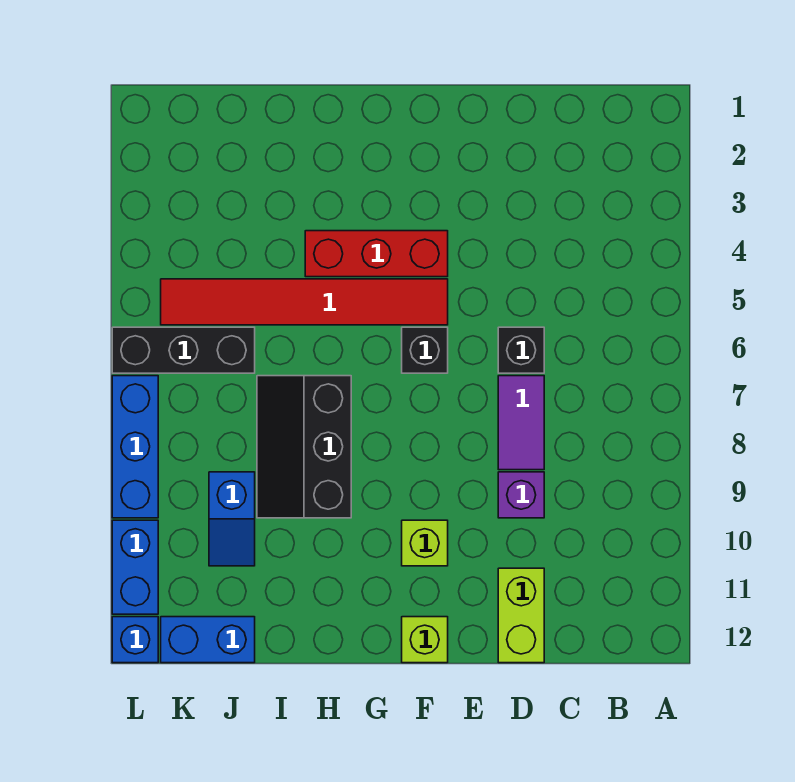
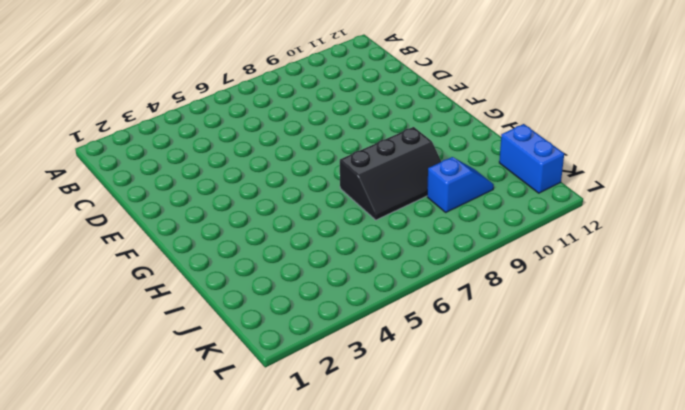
none -> black brick D6 level 1
none -> purple tile D7:D8 level 1
none -> purple brick D9 level 1

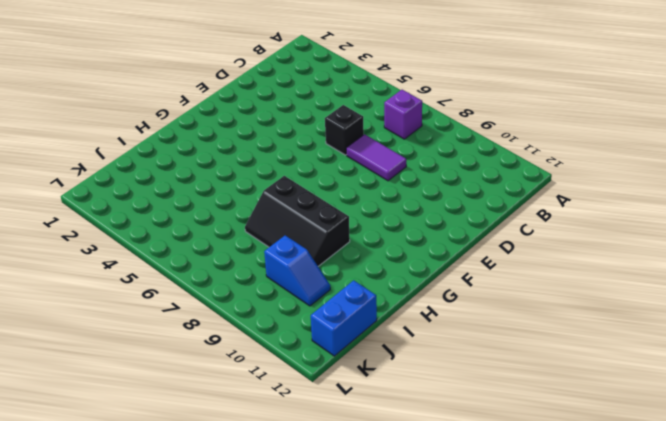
purple brick B7 level 1 -> purple brick D9 level 1
none -> lime brick D11:D12 level 1
none -> red brick F4:H4 level 1
none -> red tile F5:K5 level 1

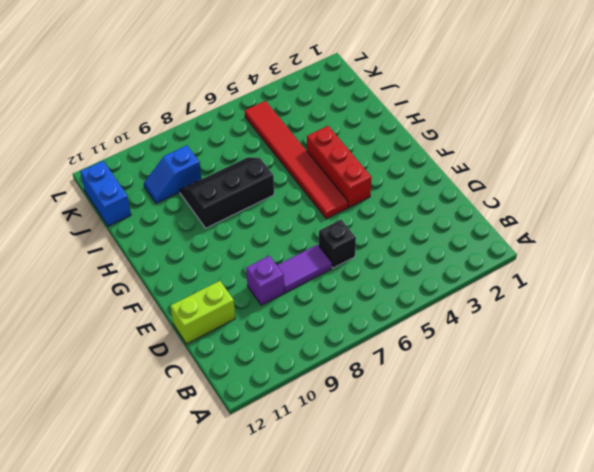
none -> black brick F6 level 1
none -> lime brick F10 level 1
none -> lime brick F12 level 1

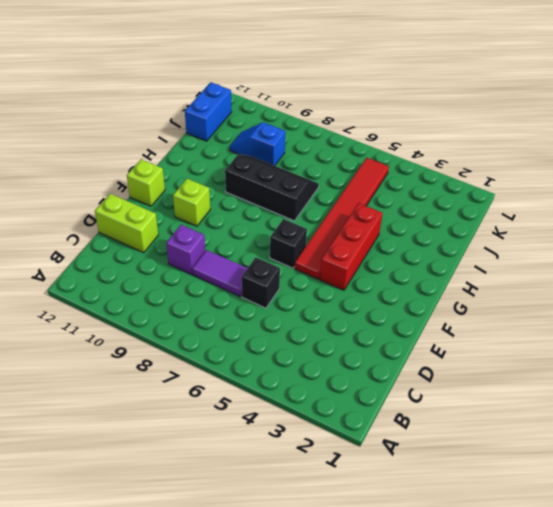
none -> black brick J6:L6 level 1
none -> blue brick L7:L9 level 1
none -> blue brick L10:L11 level 1

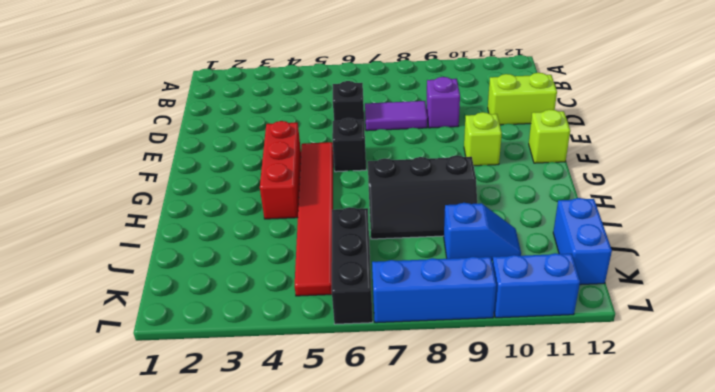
none -> blue brick L12 level 1

